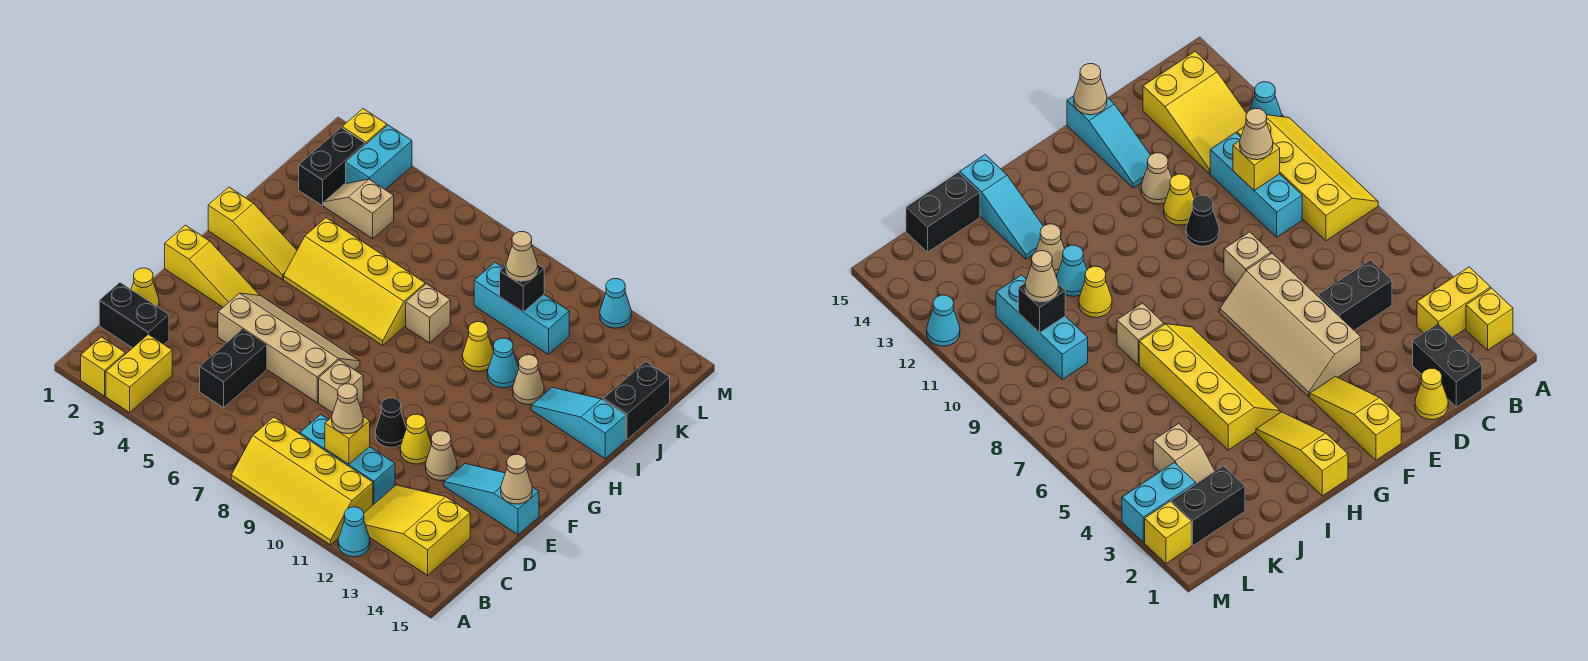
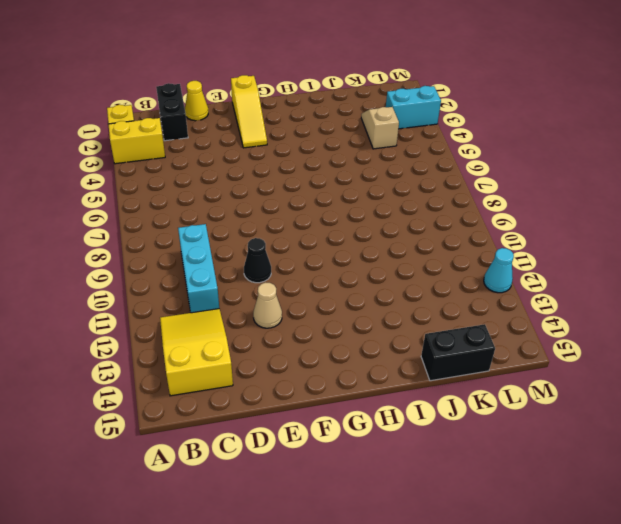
none -> yellow slope A8:B11 level 1 top B
none -> cyan cone A12 level 1
none -> black brick C5:D5 level 1
none -> tan slope E4:F7 level 1 top E

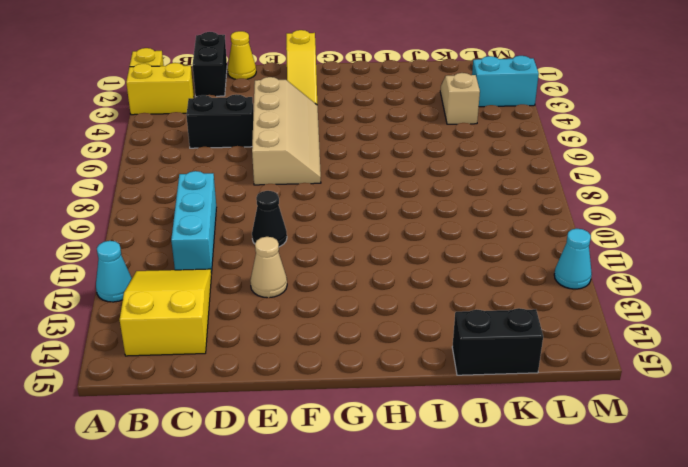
none -> yellow slope A8:B11 level 1 top B
none -> tan brick E8 level 1
none -> yellow cone E11 level 1
none -> cyan slope E13:E15 level 1 top 15

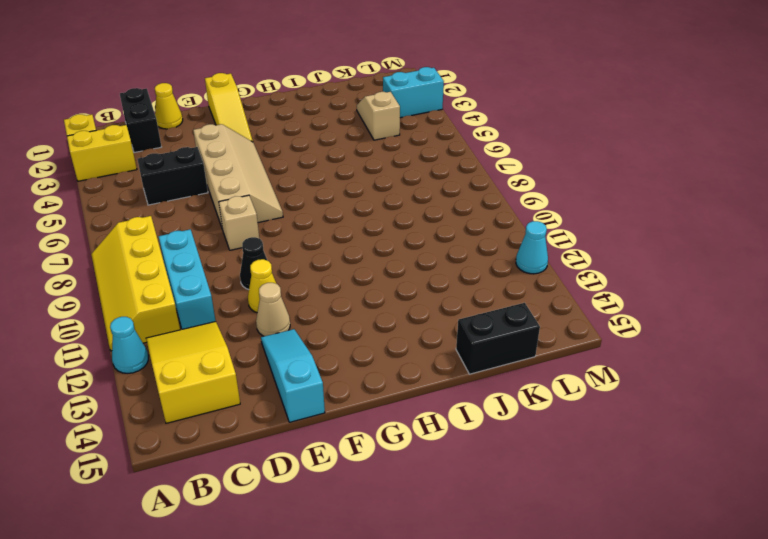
none -> yellow slope H1:H3 level 1 top 1
none -> yellow slope H4:I7 level 1 top I
none -> tan brick I8 level 1
none -> yellow cone I10 level 1

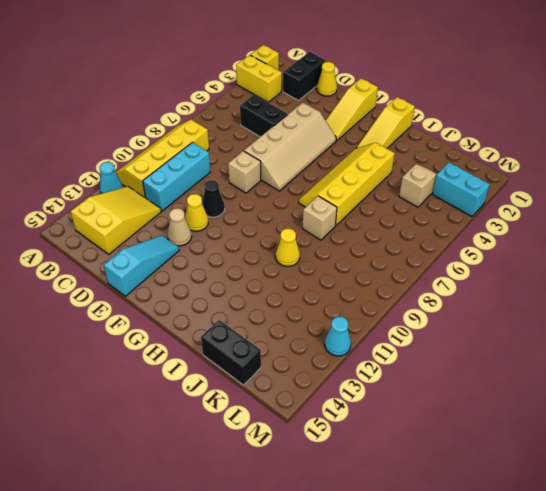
none -> cyan cone I11 level 1
none -> tan cone I12 level 1
none -> cyan slope I13:I15 level 1 top 15
none -> black brick K2:L2 level 1

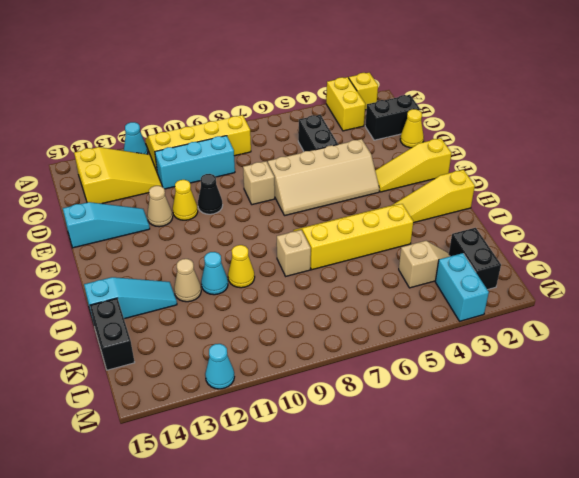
none -> cyan brick K9:K11 level 1
none -> yellow brick M2 level 1
none -> yellow brick C10 level 2
none -> tan cone E15 level 2

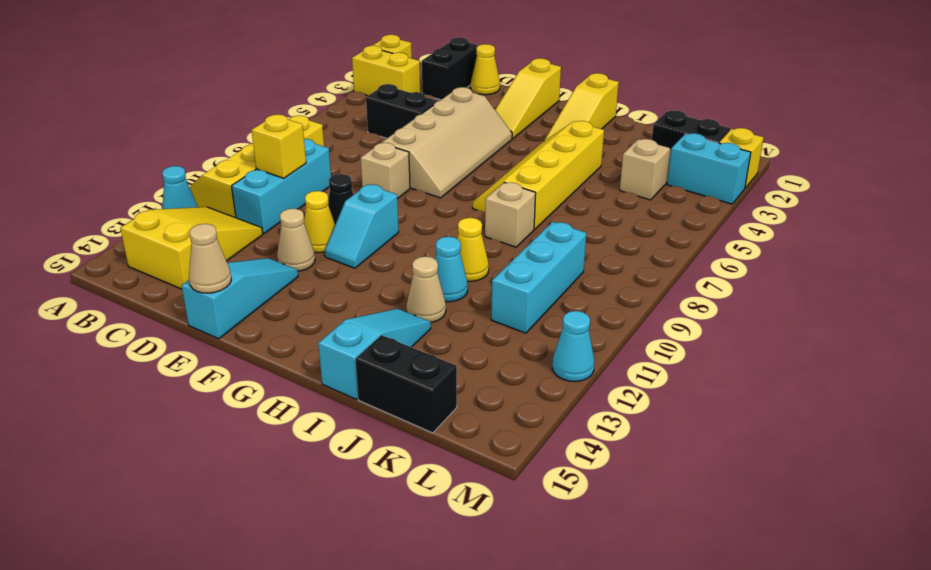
cyan slope F10:F11 level 1 top 10 -> none
none -> black brick K10 level 2
none -> tan cone C10 level 3
none -> tan cone K10 level 3

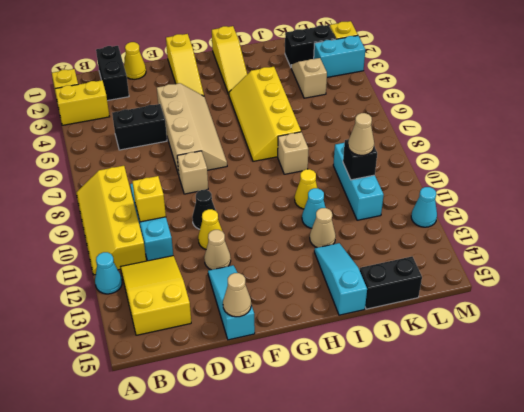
none -> tan cone C10 level 3

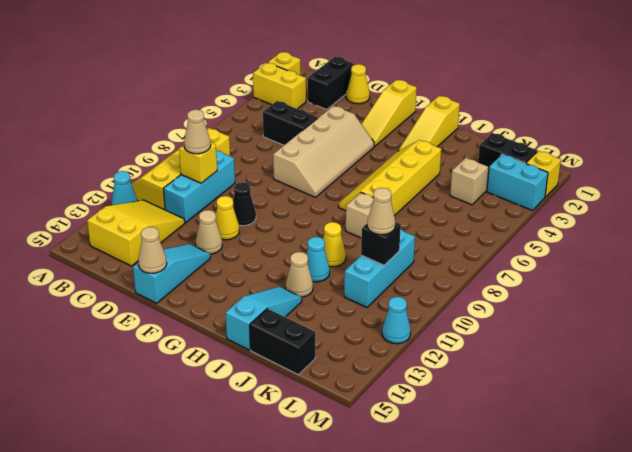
none -> tan brick E8 level 1

